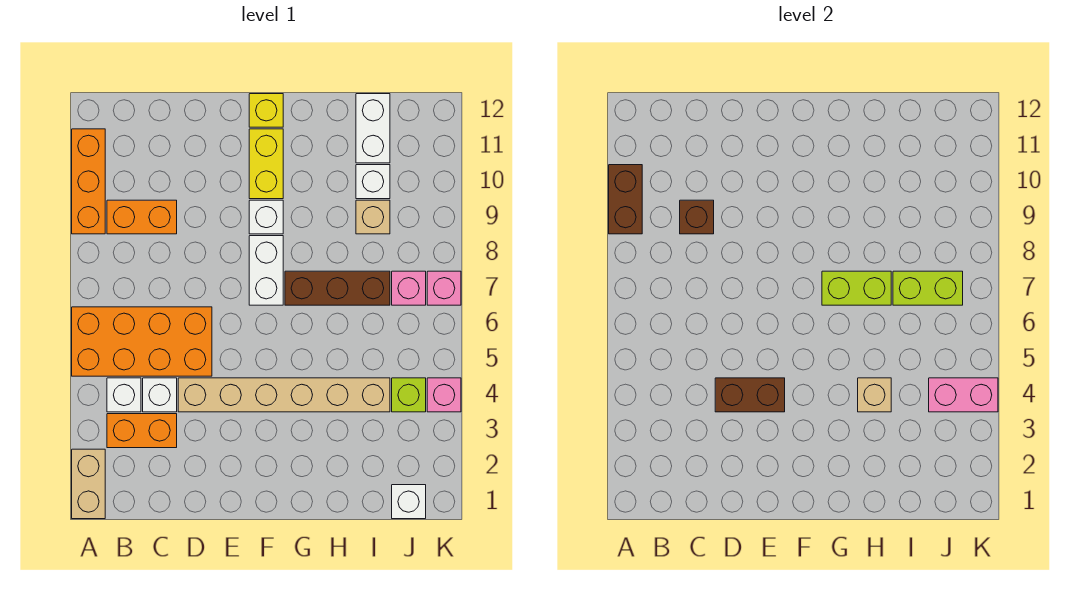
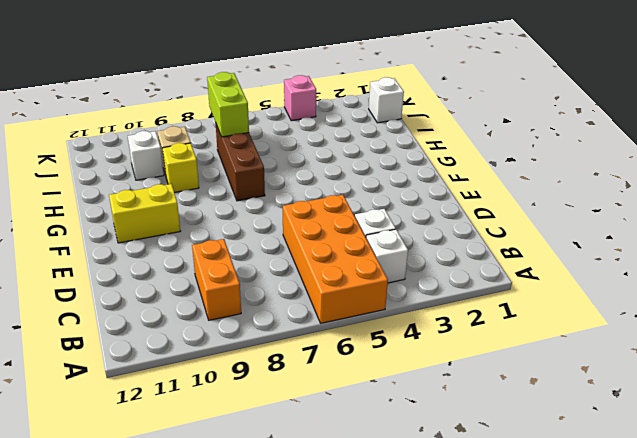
yellow brick H9 level 1 -> yellow brick F12 level 1
none -> tan brick A1:A2 level 1
none -> orange brick A9:A11 level 1
none -> orange brick B3:C3 level 1

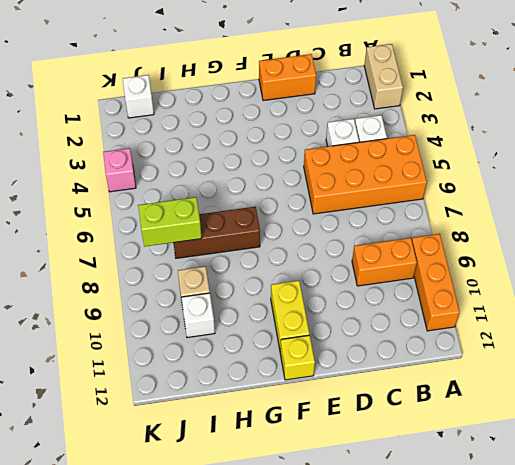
orange brick D1:E1 level 1 -> orange brick B3:C3 level 1
none -> tan brick D4:I4 level 1
none -> white brick F7:F8 level 1
none -> white brick F9 level 1

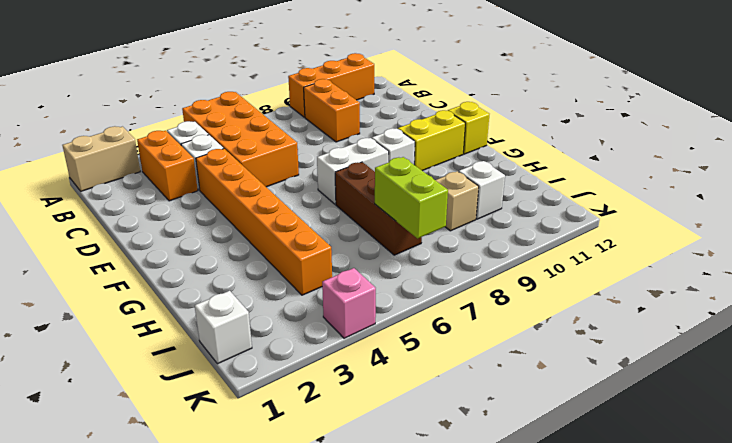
orange brick D4:I4 level 1 -> tan brick D4:I4 level 1
none -> white brick I11:I12 level 1
none -> lime brick J4 level 1
none -> pink brick J7 level 1

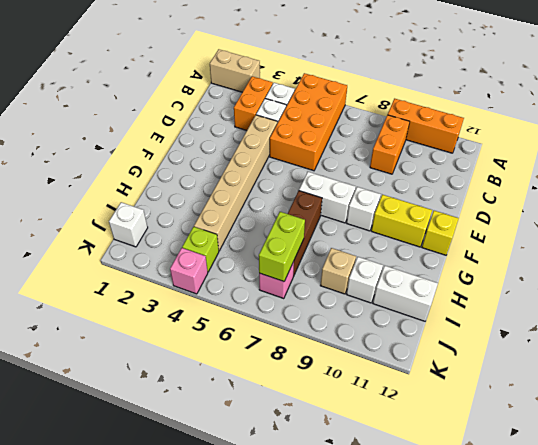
none -> pink brick K7 level 1
none -> brown brick A9:A10 level 2
none -> brown brick C9 level 2

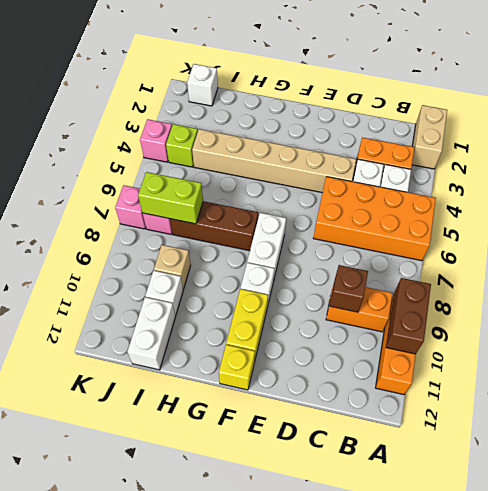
none -> brown brick D4:E4 level 2
none -> lime brick G7:H7 level 2
none -> tan brick H4 level 2

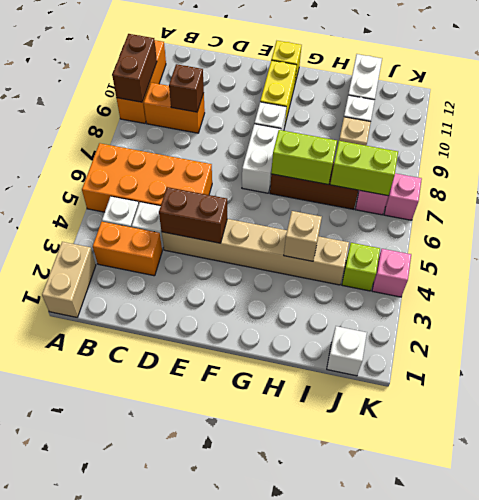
none -> pink brick J4:K4 level 2

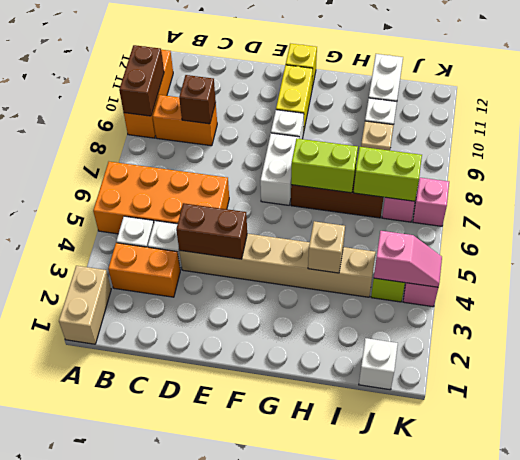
pink slope J4:K4 level 2 top J -> pink brick J4:K4 level 2

